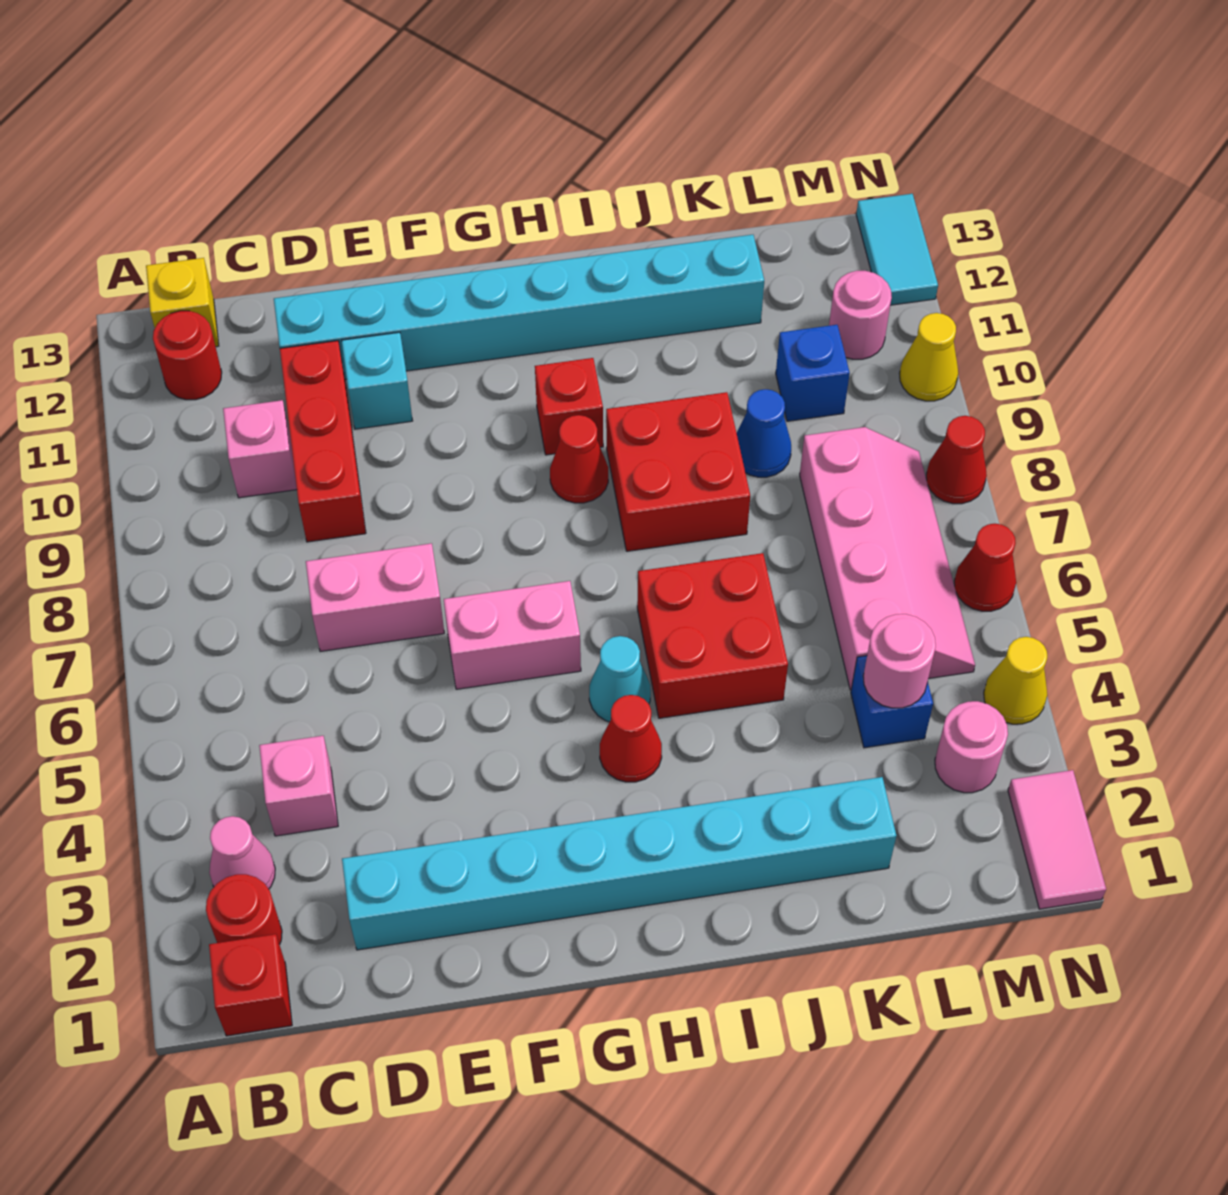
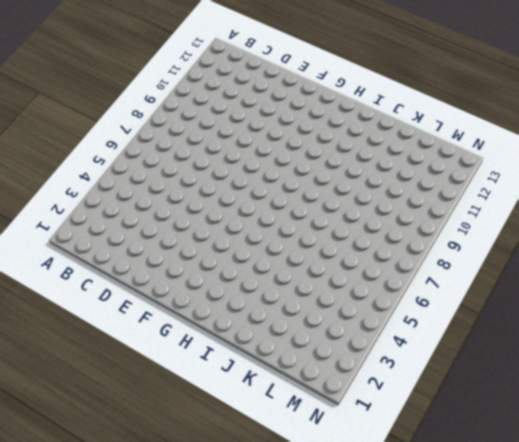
none -> red brick B1 level 1
none -> red round brick B2 level 1
none -> pink cone B3 level 1
none -> red round brick B12 level 1

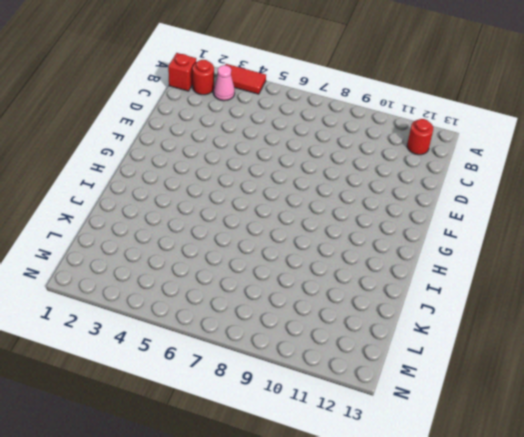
red tile A3:A4 level 1 -> none
none -> yellow brick B13 level 1
none -> pink brick C4 level 1
none -> pink brick C10 level 1
none -> cyan brick D2:K2 level 1

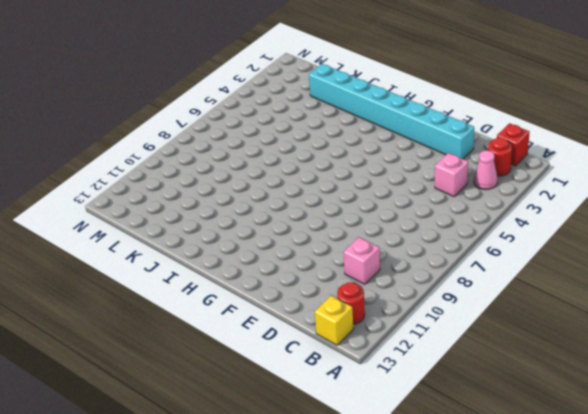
none -> pink brick D7:E7 level 1
none -> red brick D9:D11 level 1
none -> cyan brick D12:K12 level 1
none -> cyan brick E11 level 1

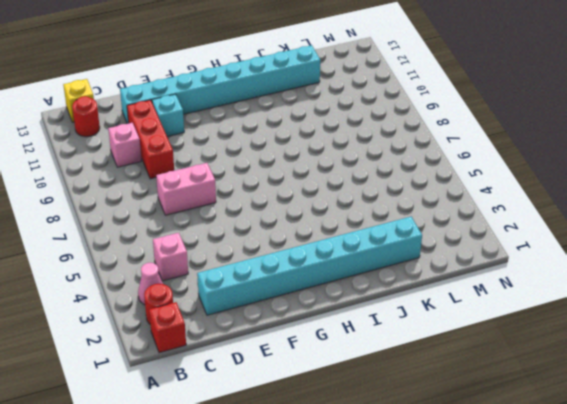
none -> pink brick F6:G6 level 1
none -> red cone H4 level 1
none -> cyan cone H5 level 1
none -> red cone H9 level 1

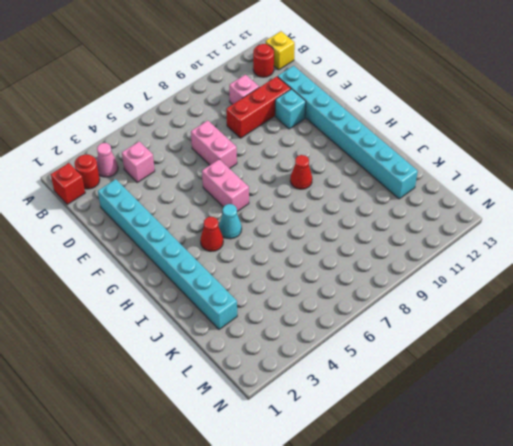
none -> red brick H10 level 1
none -> red brick I5:J6 level 1
none -> red brick I8:J9 level 1
none -> blue cone K9 level 1

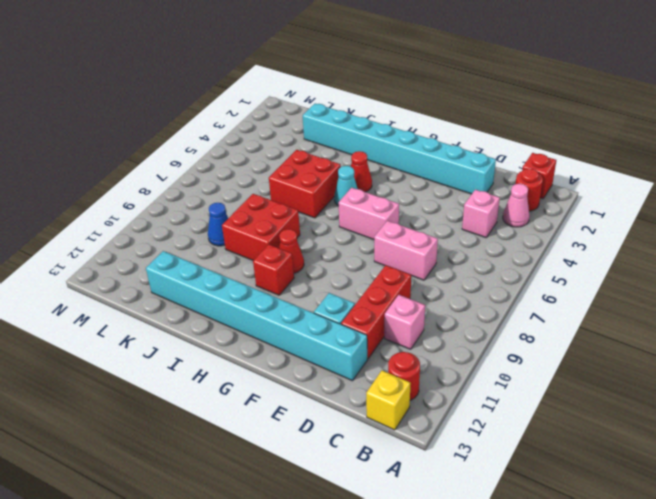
none -> blue brick L4 level 1
none -> pink slope L5:M8 level 1 top L
none -> blue brick L10 level 1
none -> pink round brick M3 level 1

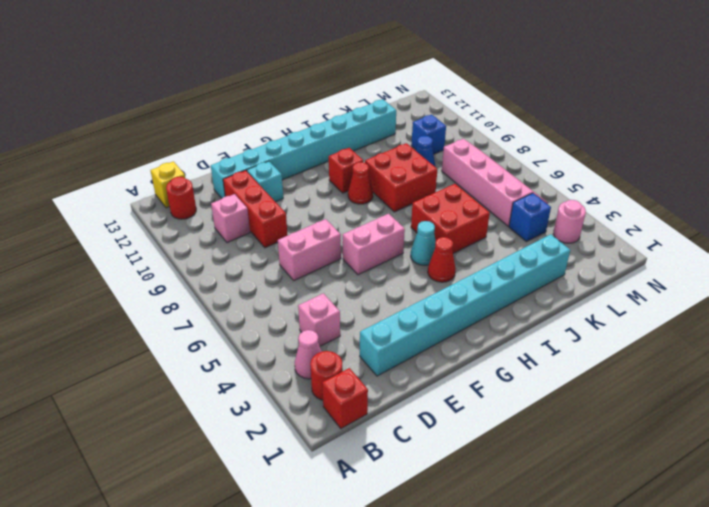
none -> pink round brick M11 level 1
none -> pink tile N1:N2 level 1
none -> yellow cone N4 level 1
none -> red cone N6 level 1

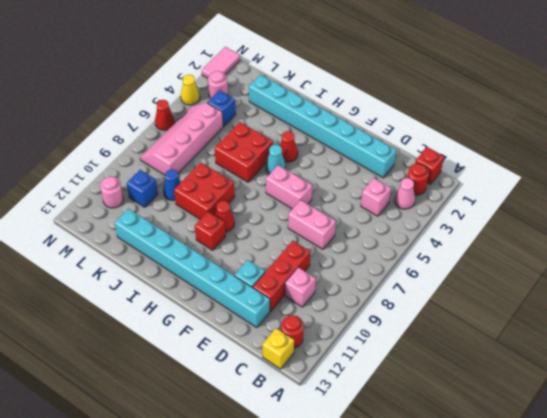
none -> red cone N8 level 1
none -> yellow cone N10 level 1
none -> cyan tile N12:N13 level 1
none -> pink round brick L4 level 2

